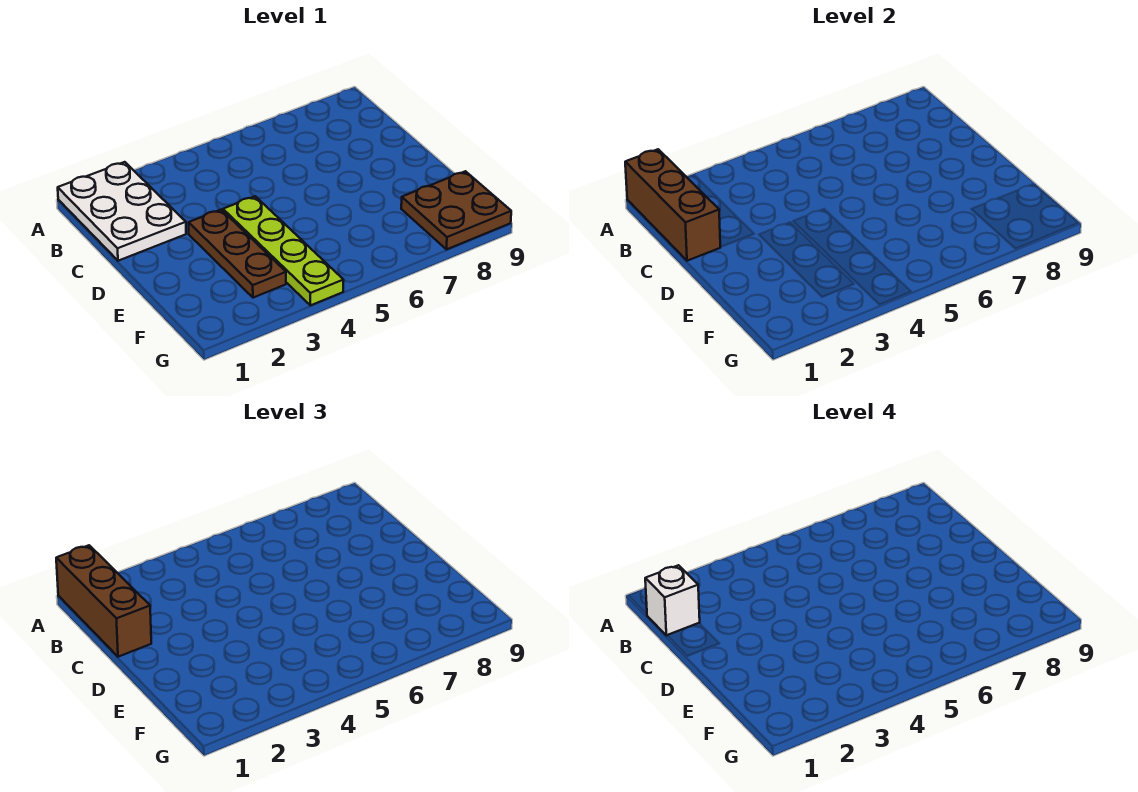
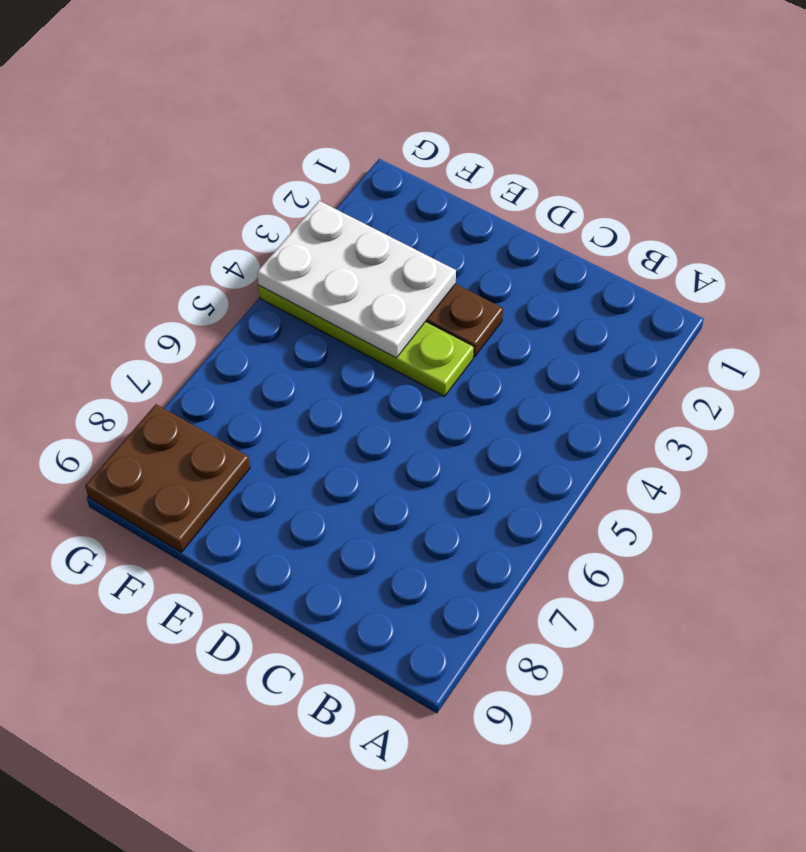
white plate E3:G4 level 2 -> white plate A1:C2 level 1
none -> brown brick A1:C1 level 2
none -> brown brick A1:C1 level 3

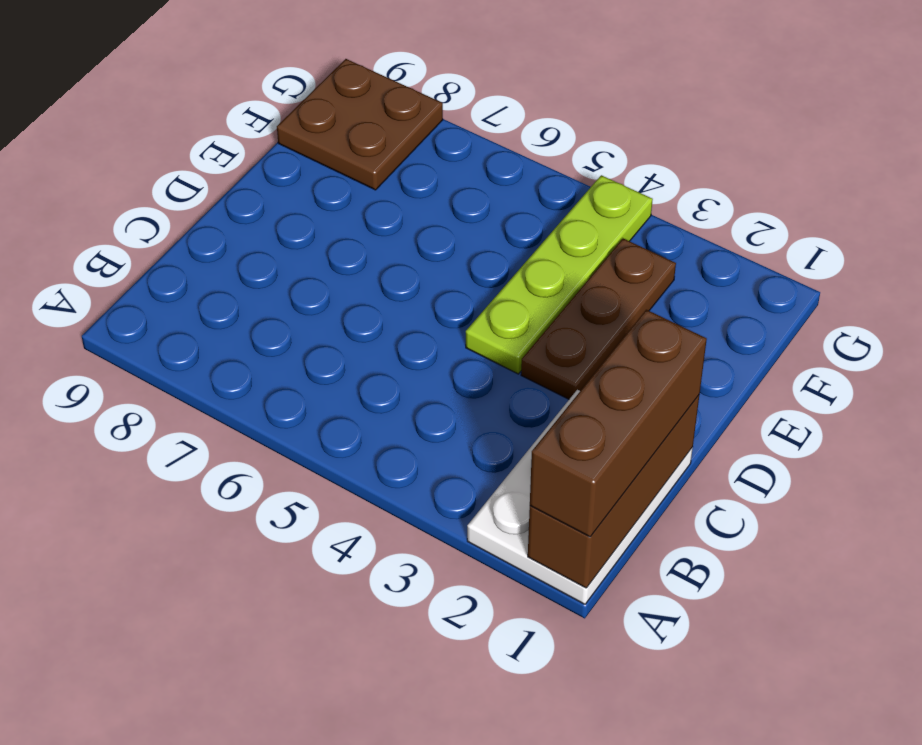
none -> white brick B1 level 4

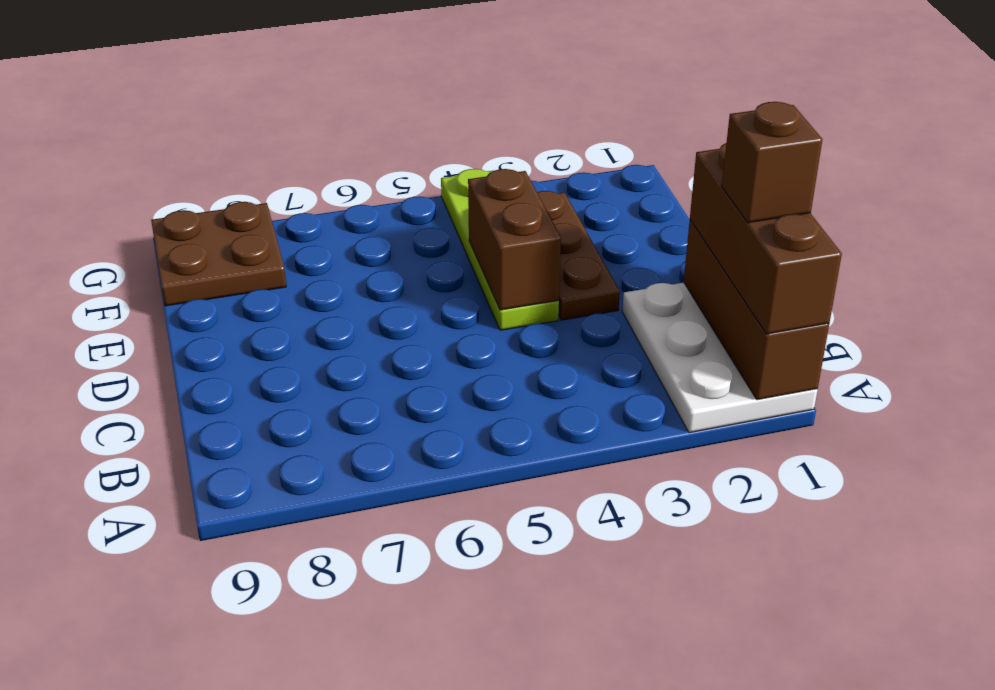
brown brick B1 level 4 -> white brick B1 level 4
brown brick D4:E4 level 2 -> none

